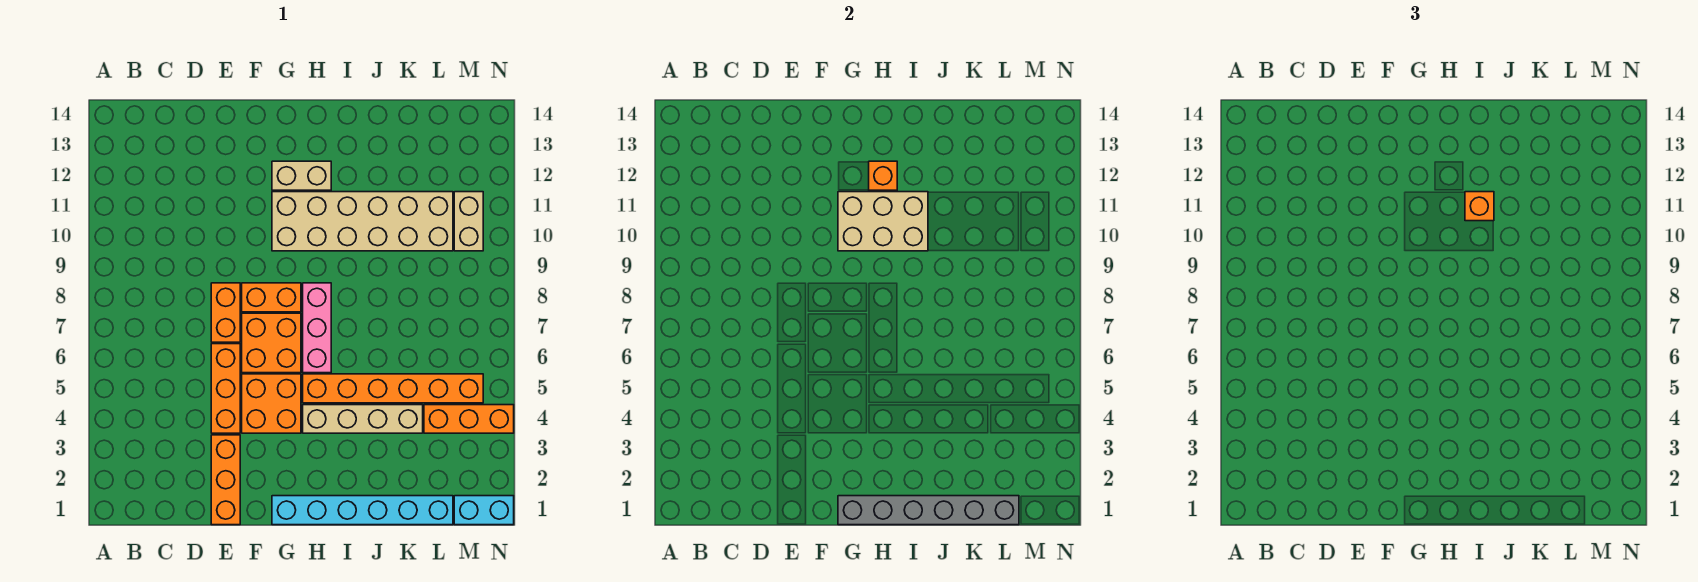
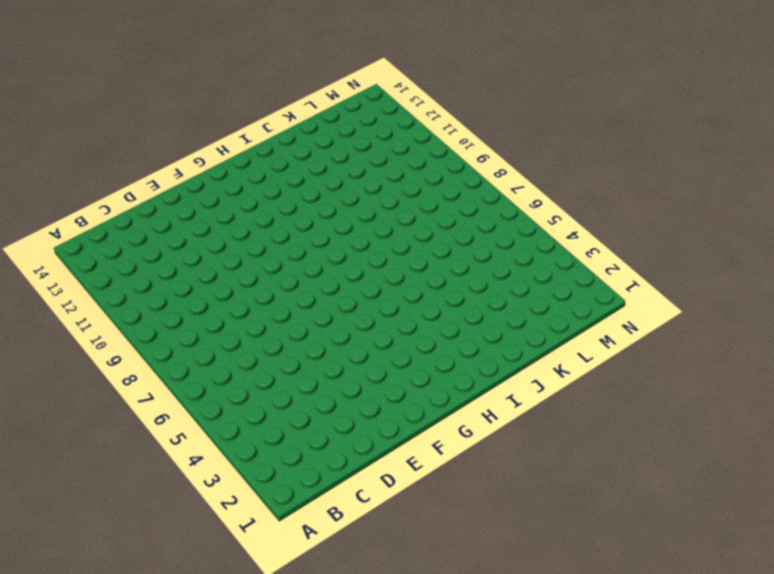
none -> orange brick E1:E3 level 1
none -> orange brick E4:E6 level 1
none -> orange brick E7:E8 level 1

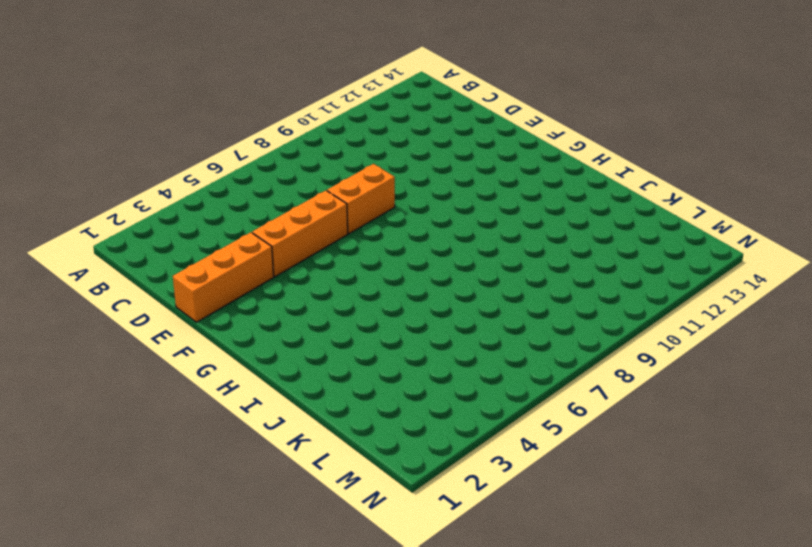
none -> orange brick F4:G5 level 1
none -> orange brick F6:G7 level 1
none -> orange brick F8:G8 level 1

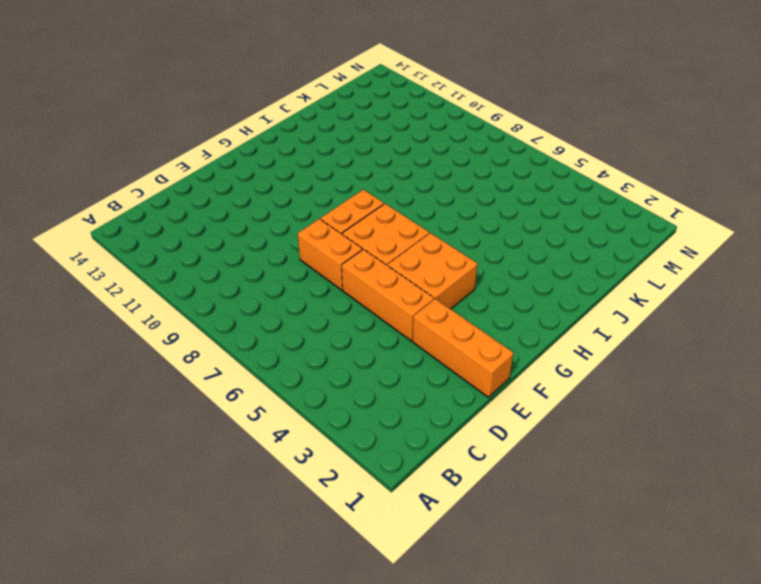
none -> cyan brick G1:L1 level 1
none -> tan brick G10:L11 level 1
none -> tan brick G12:H12 level 1

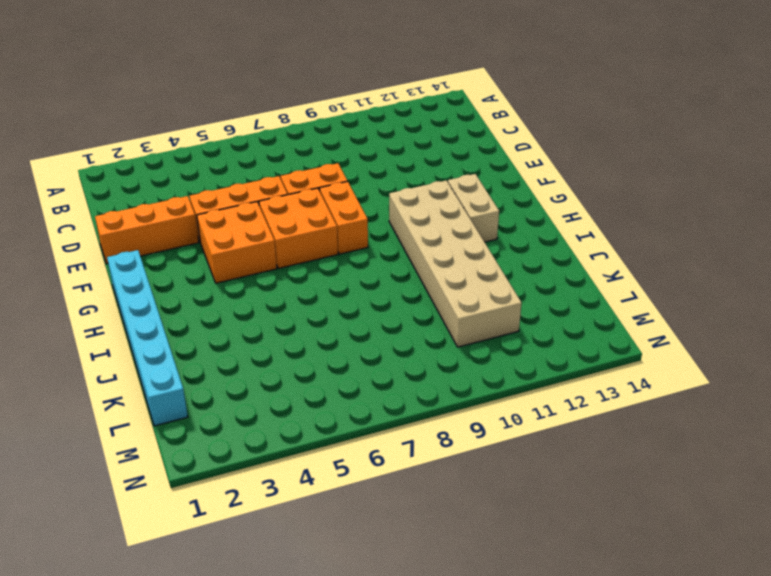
none -> tan brick H4:K4 level 1
none -> orange brick H5:M5 level 1
none -> pink brick H6:H8 level 1

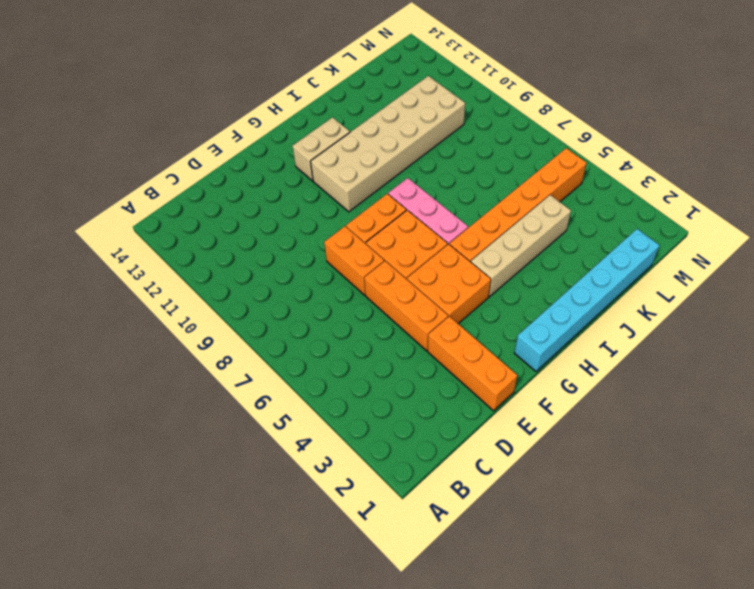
none -> orange brick L4:N4 level 1
none -> cyan brick M1:N1 level 1
none -> tan brick M10:M11 level 1

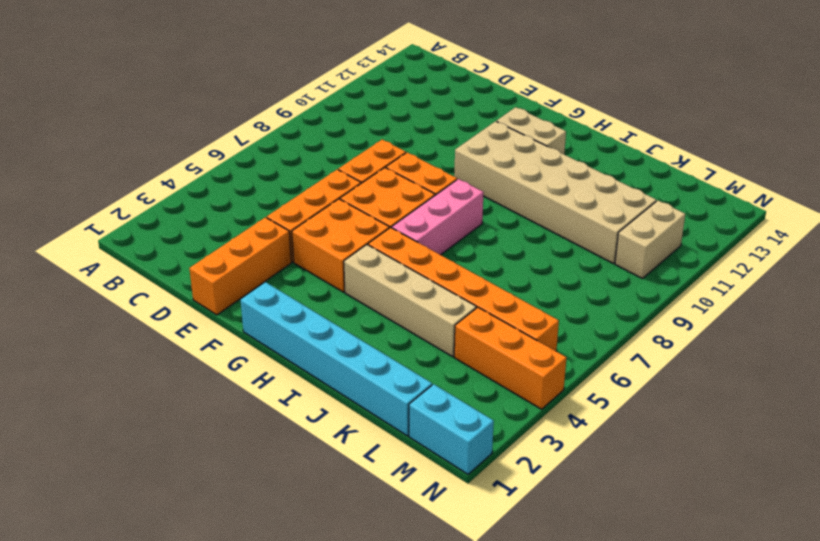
none -> grey brick G1:L1 level 2
none -> tan brick G10:I11 level 2
none -> orange brick H12 level 2

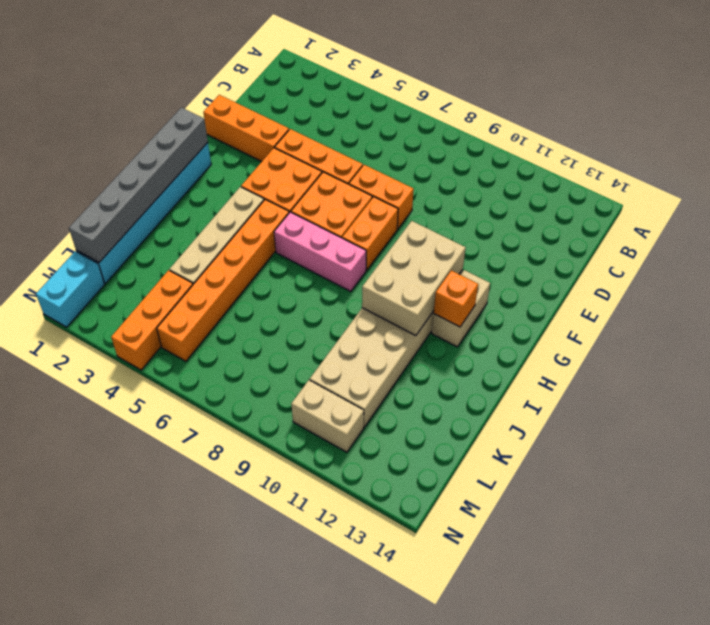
none -> orange brick I11 level 3

